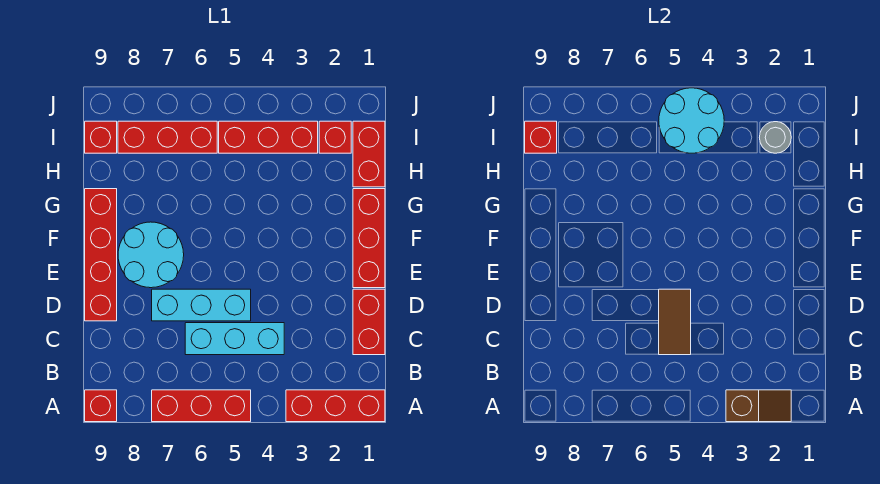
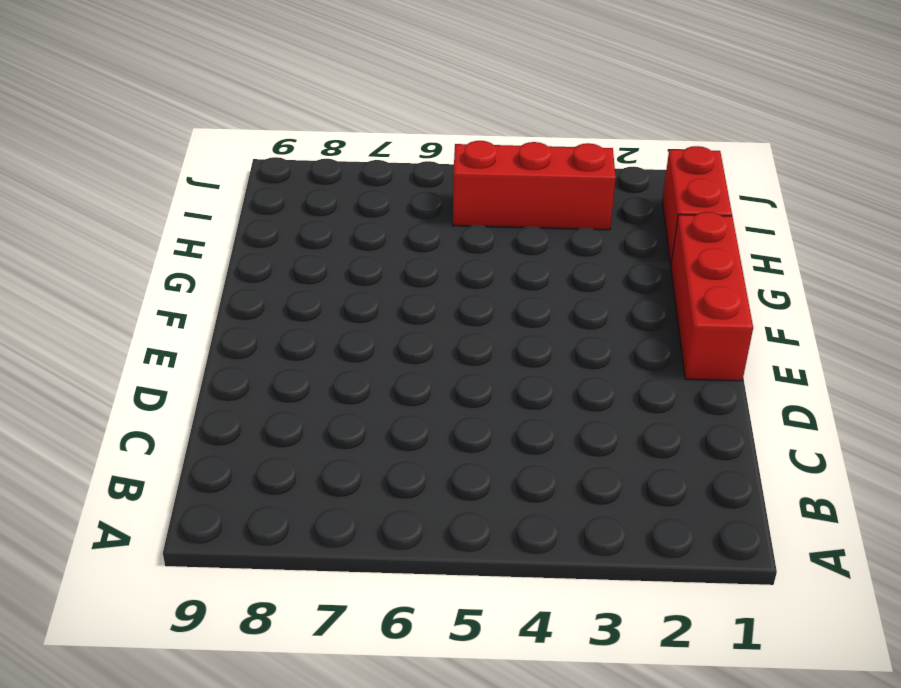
none -> red brick A1:A3 level 1
none -> red brick A5:A7 level 1
none -> red brick A9 level 1

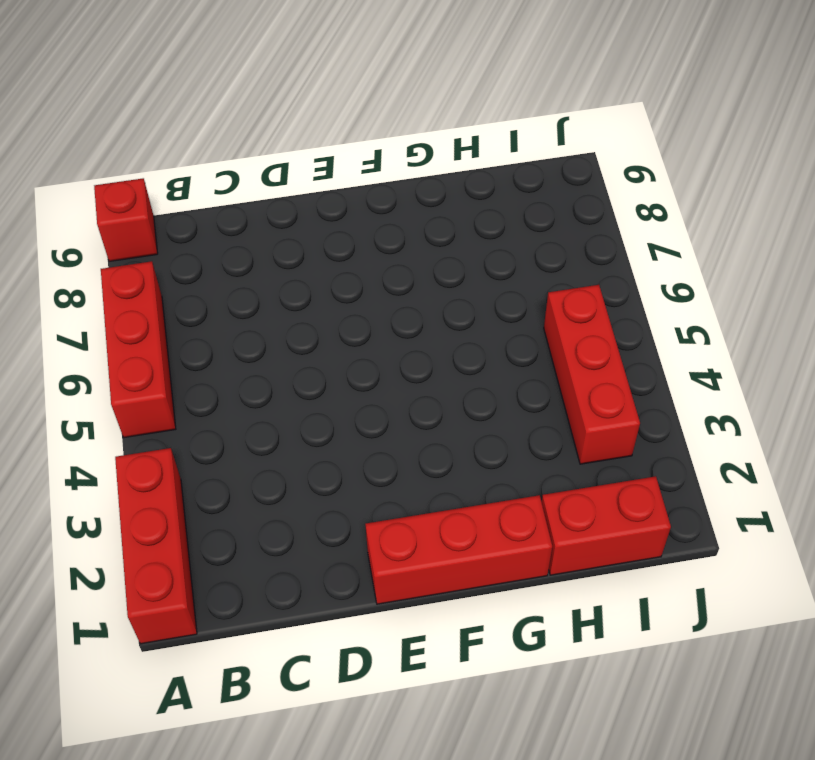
none -> red brick C1:D1 level 1
none -> cyan brick C4:C6 level 1
none -> cyan brick D5:D7 level 1

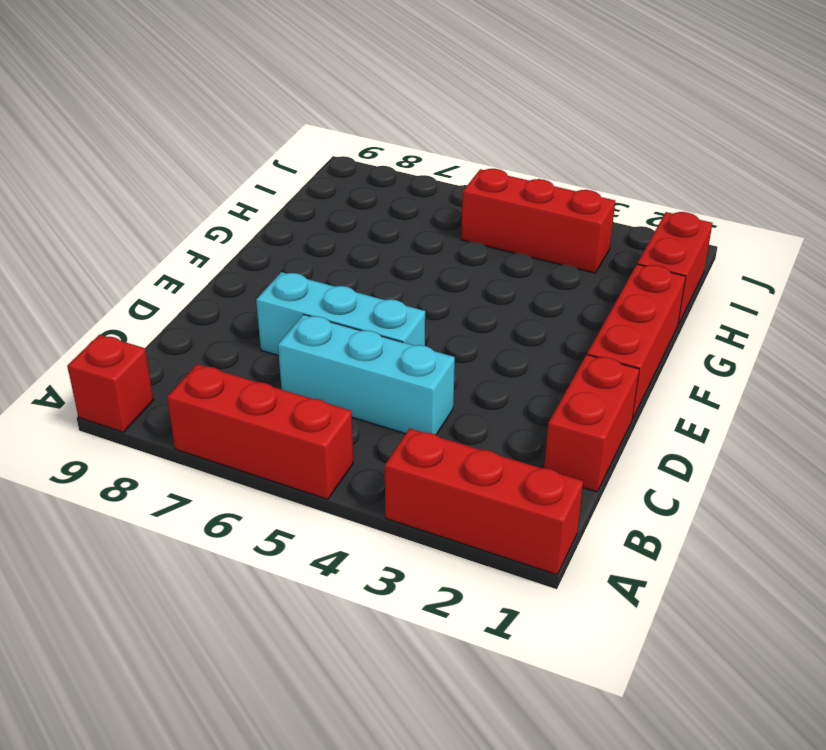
none -> red brick D9:G9 level 1
none -> cyan round brick E7:F8 level 1
none -> red brick I2 level 1

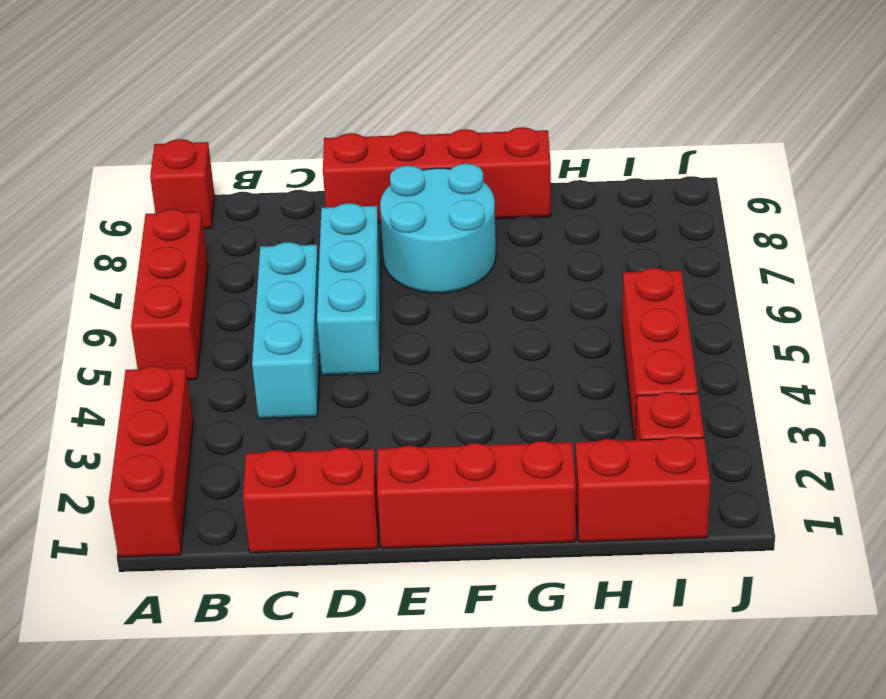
none -> red brick I6:I8 level 1
none -> red brick I9 level 1
none -> brown slope A2:A3 level 2 top 3

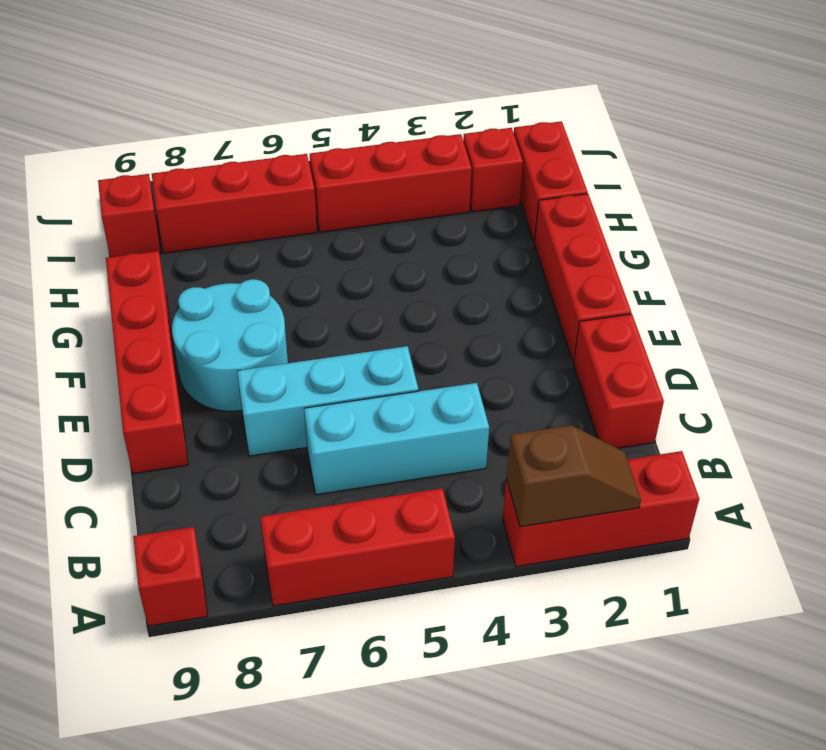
none -> brown tile C5:D5 level 2
none -> grey round brick I2 level 2
none -> cyan round brick I4:J5 level 2

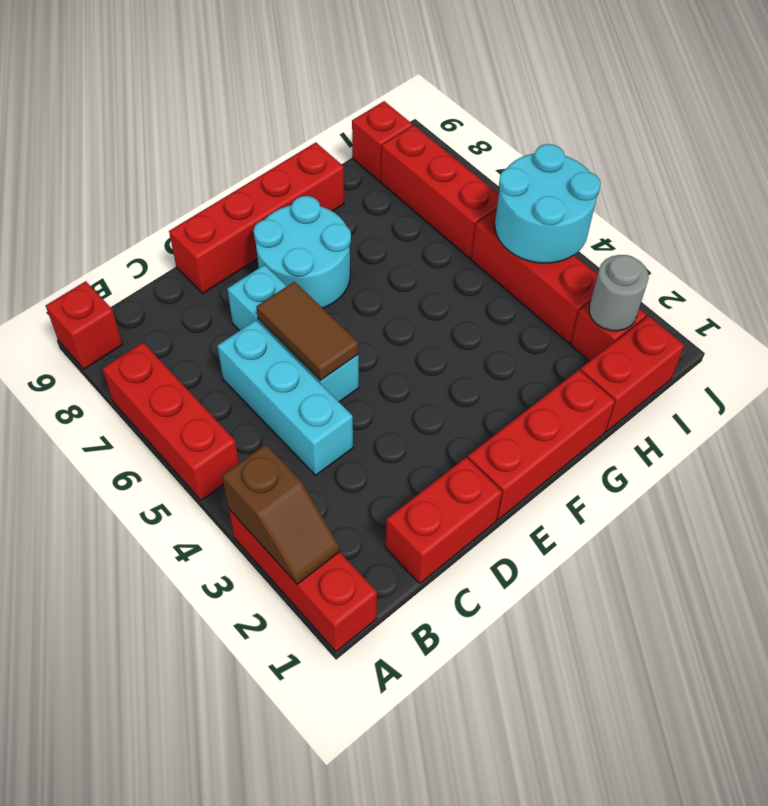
brown tile D5:D6 level 2 -> brown tile C5:D5 level 2
none -> red brick I9 level 2

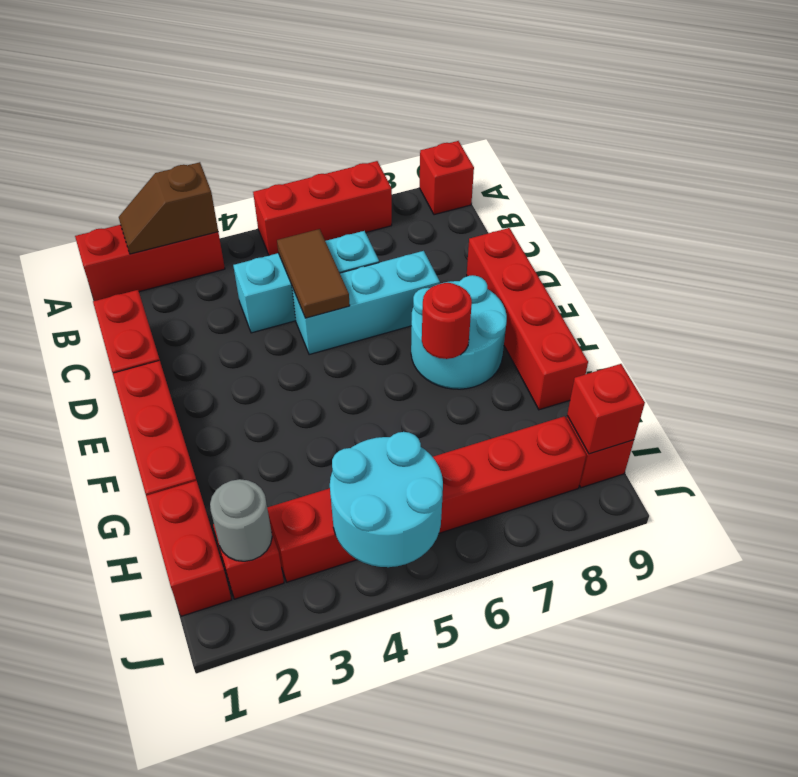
red round brick F7 level 2 -> none

